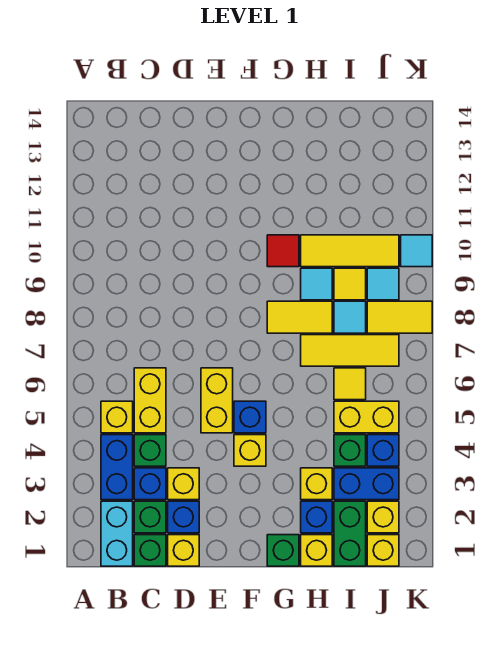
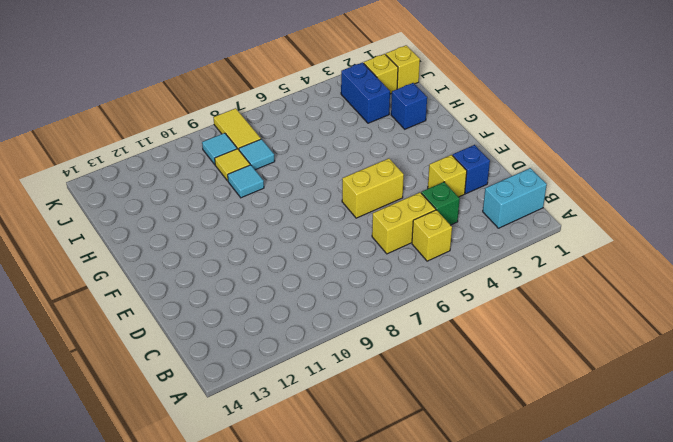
none -> blue brick B3:B4 level 1
none -> green brick C1 level 1
none -> green brick C2 level 1
none -> blue brick C3 level 1

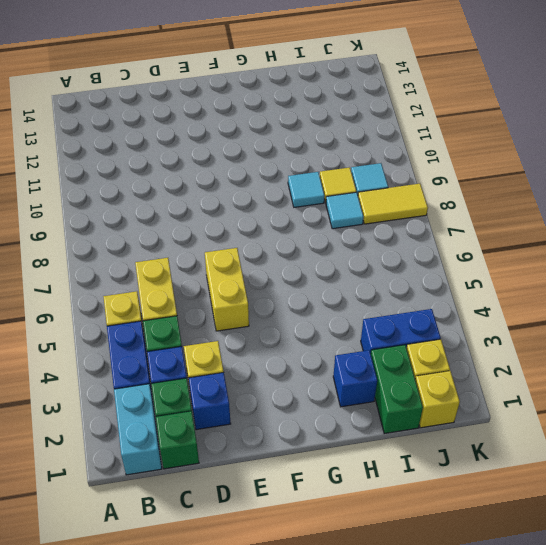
none -> yellow brick D1 level 1
none -> yellow brick F4 level 1
none -> blue brick F5 level 1
none -> green brick G1 level 1

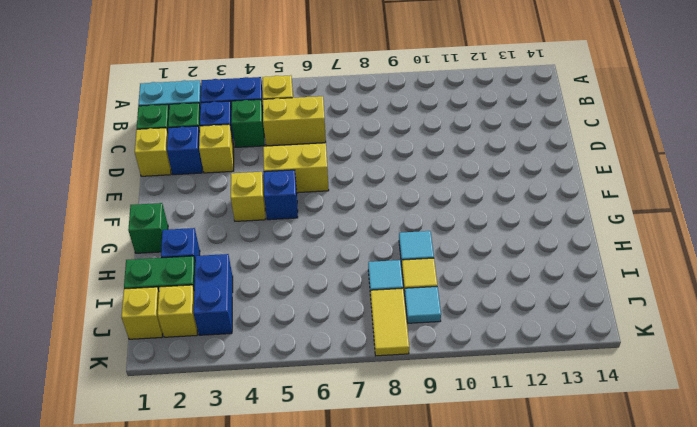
none -> yellow tile G8:H8 level 1
none -> red tile G10 level 1
none -> yellow brick H1 level 1
none -> yellow brick H3 level 1

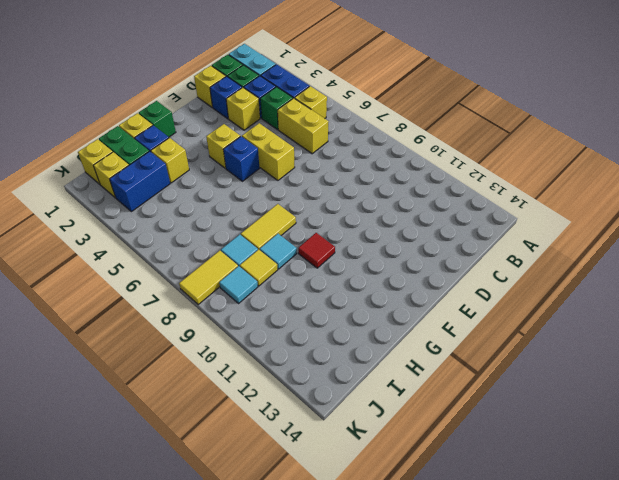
none -> yellow tile H7:J7 level 1
none -> yellow tile H10:J10 level 1
none -> green brick I4 level 1
none -> yellow brick I5:J5 level 1

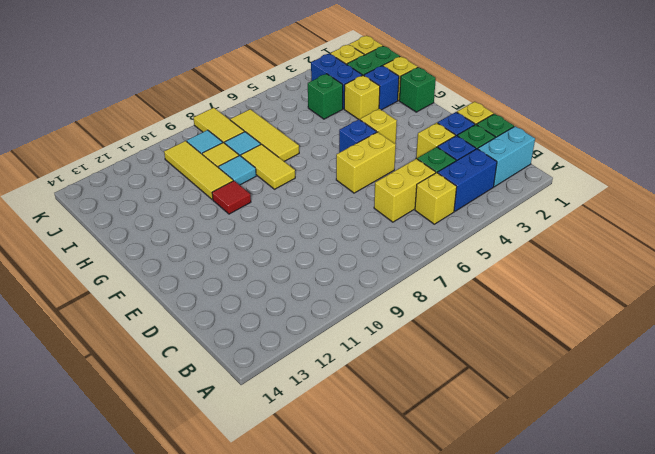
none -> yellow brick I5:J5 level 1
none -> yellow tile I6 level 1
none -> blue brick J4 level 1
none -> cyan tile K10 level 1

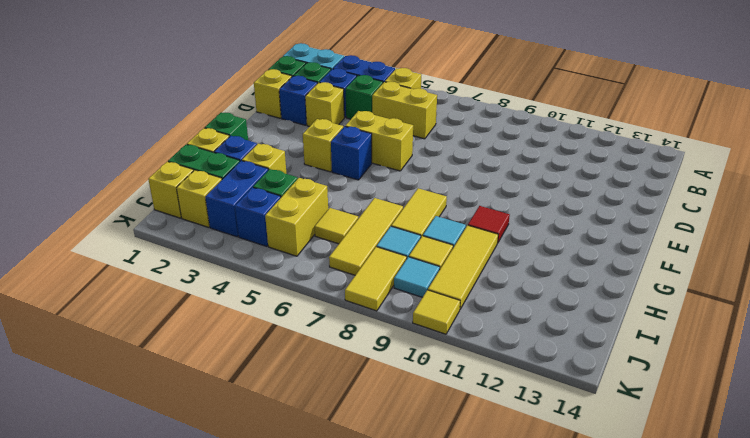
yellow tile K10 level 1 -> cyan tile K10 level 1

